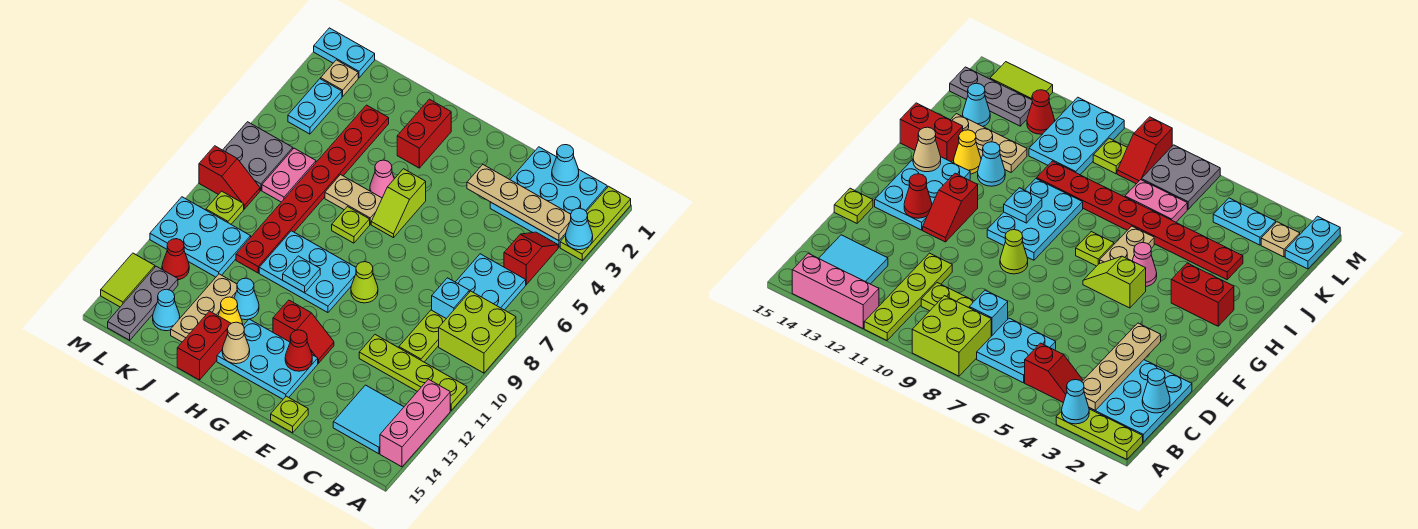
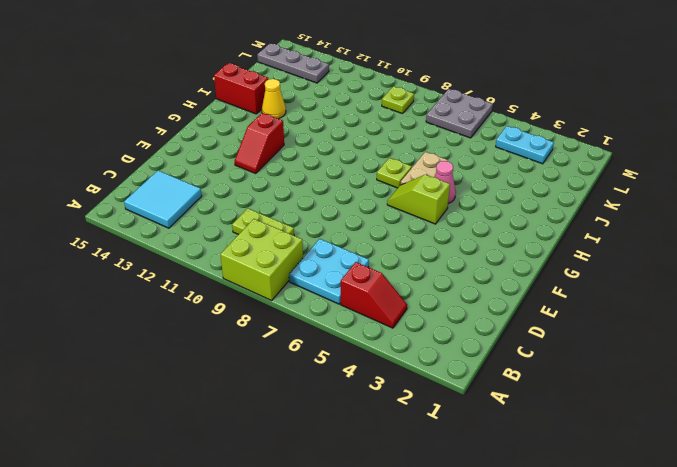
none -> lime plate A1:A3 level 1
none -> lime plate A11:D11 level 1
none -> pink brick A12:A14 level 1
none -> cyan plate B1:D3 level 1

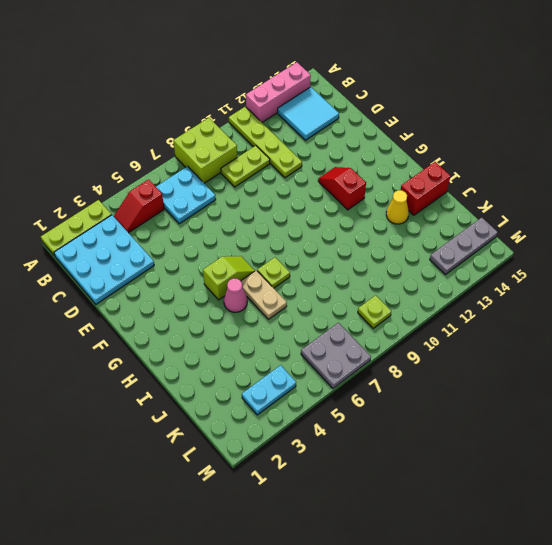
none -> cyan brick C8 level 1
none -> lime plate E15 level 1
none -> lime cone F9 level 1
none -> cyan plate F13:H14 level 1

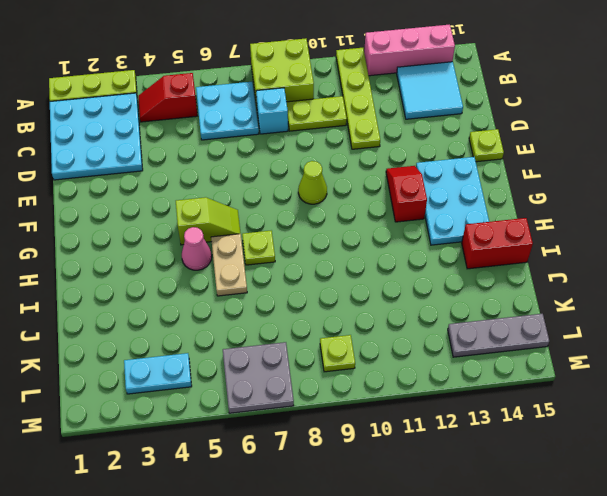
none -> cyan plate G9:I10 level 1
none -> red brick H2:H3 level 1
none -> cyan cone I12 level 1
none -> yellow cone I13 level 1

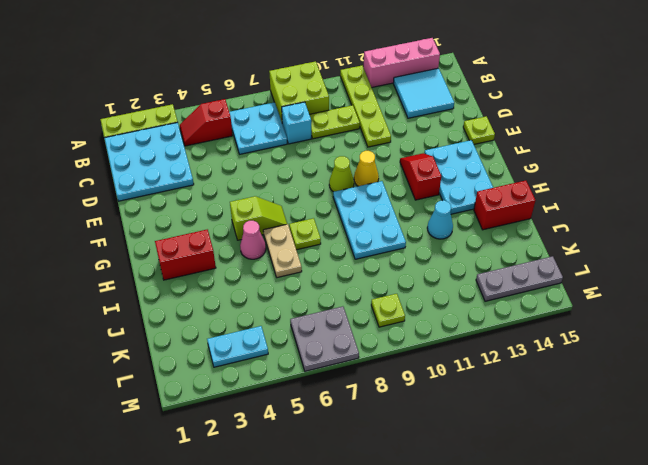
yellow cone F10 level 1 -> yellow cone I13 level 1
none -> red plate J3:J10 level 1
none -> tan plate J12:J14 level 1
none -> pink plate K6:K7 level 1
none -> cyan plate K10:M11 level 1

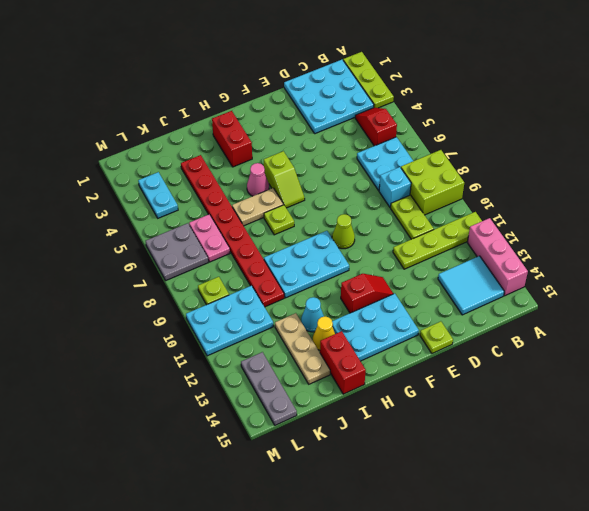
none -> cyan cone K14 level 1
none -> cyan plate L1:M1 level 1
none -> tan plate L2 level 1
none -> red slope L8:M8 level 1 top M

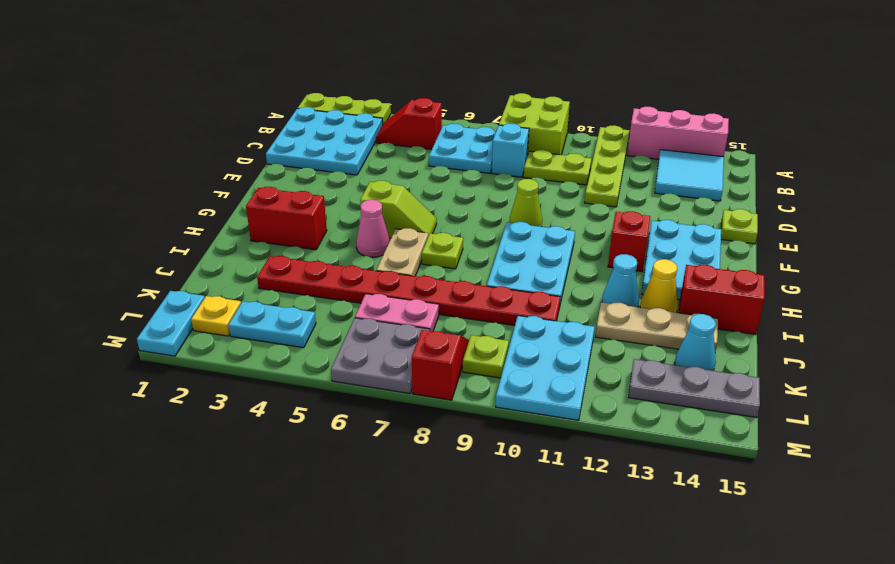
yellow plate L2 level 1 -> tan plate L2 level 1
none -> red cone L12 level 1
none -> lime tile M13:M14 level 1
none -> cyan cone A3 level 2
none -> tan plate B3:E3 level 2

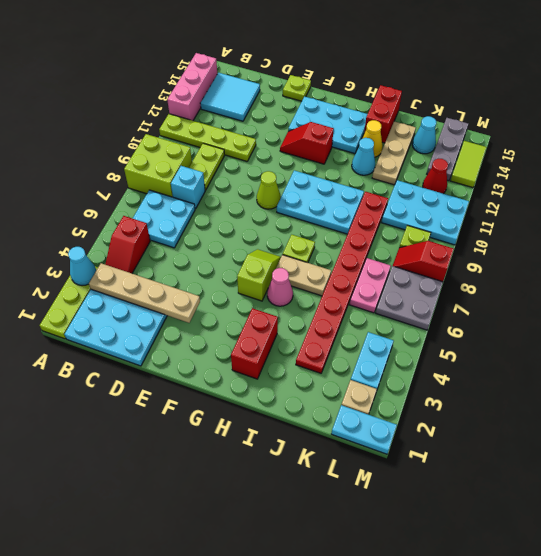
none -> cyan cone C1 level 2
none -> red cone F13 level 2
none -> cyan plate H10 level 2
none -> tan cone H14 level 2

